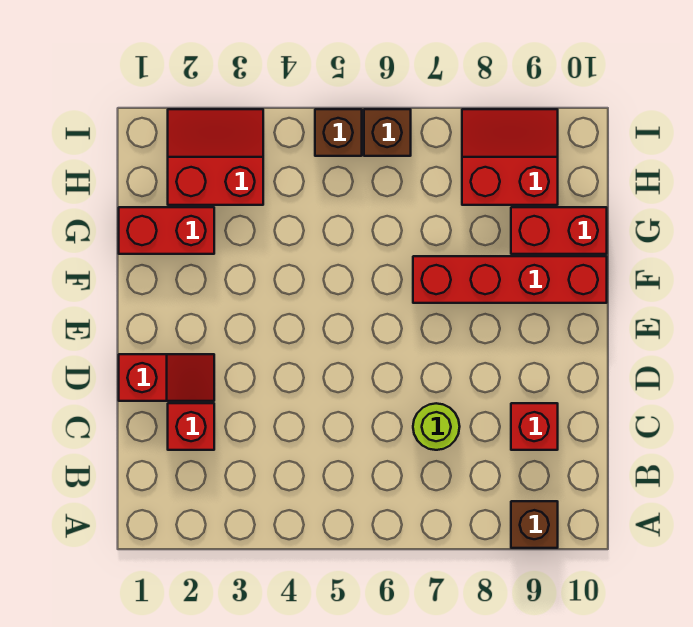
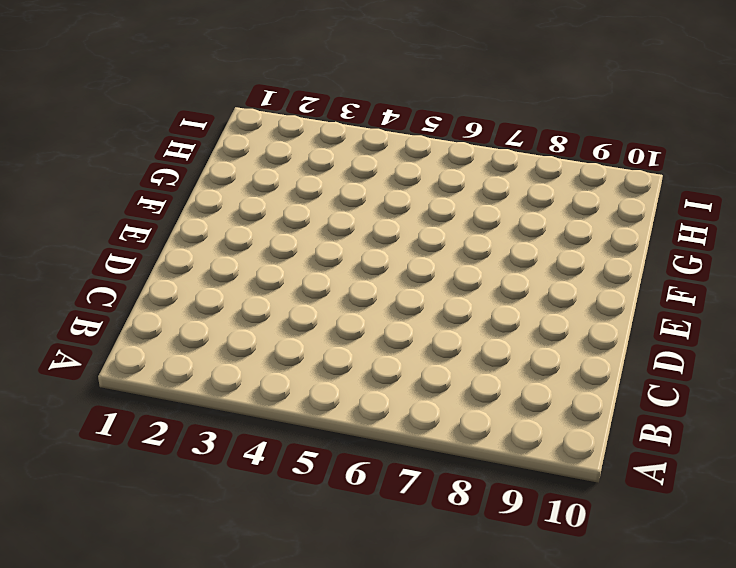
none -> brown brick A9 level 1
none -> red brick C2 level 1
none -> lime round brick C7 level 1

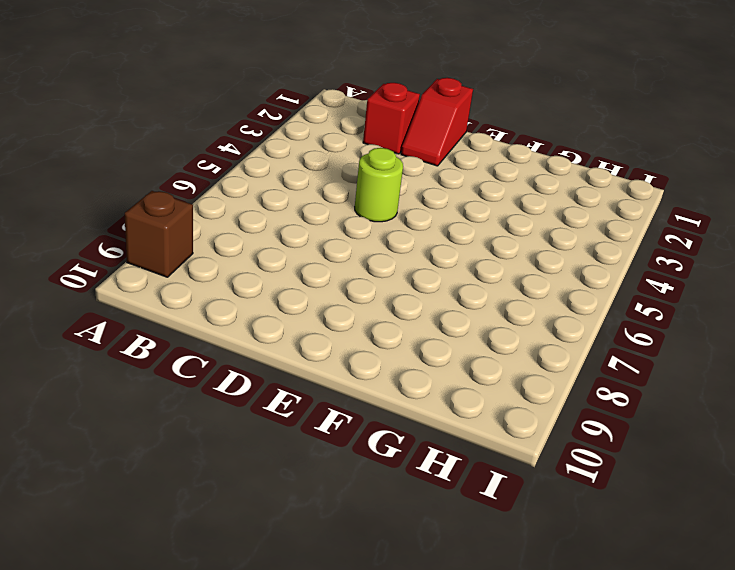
lime round brick D5 level 1 -> lime round brick C7 level 1
none -> red brick C9 level 1
none -> red brick F7:F10 level 1
none -> red brick G1:G2 level 1

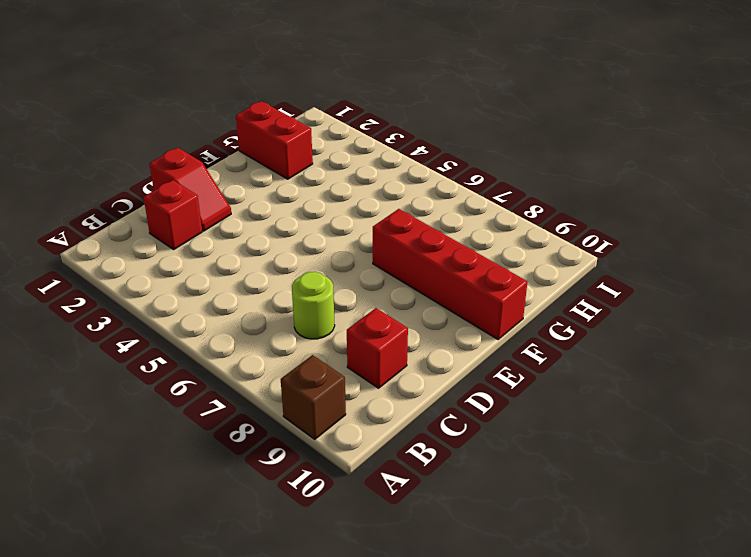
none -> red brick G9:G10 level 1
none -> red slope H2:I3 level 1 top H
none -> red slope H8:I9 level 1 top H

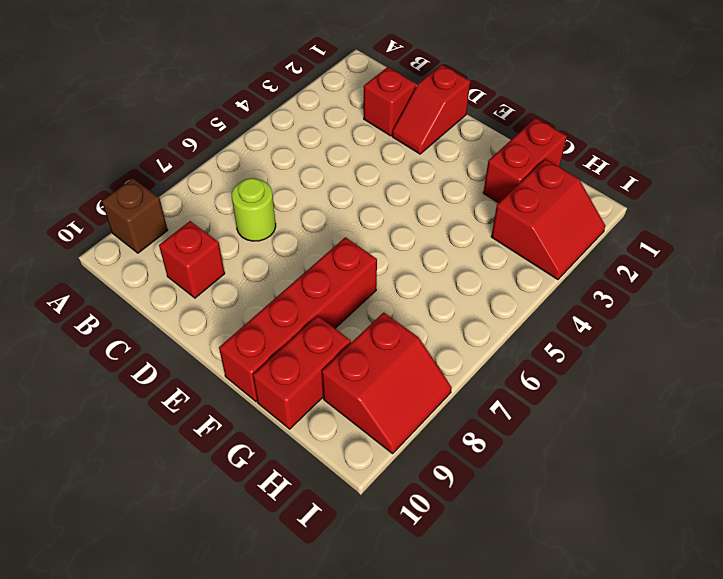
none -> brown brick I5 level 1
none -> brown brick I6 level 1

